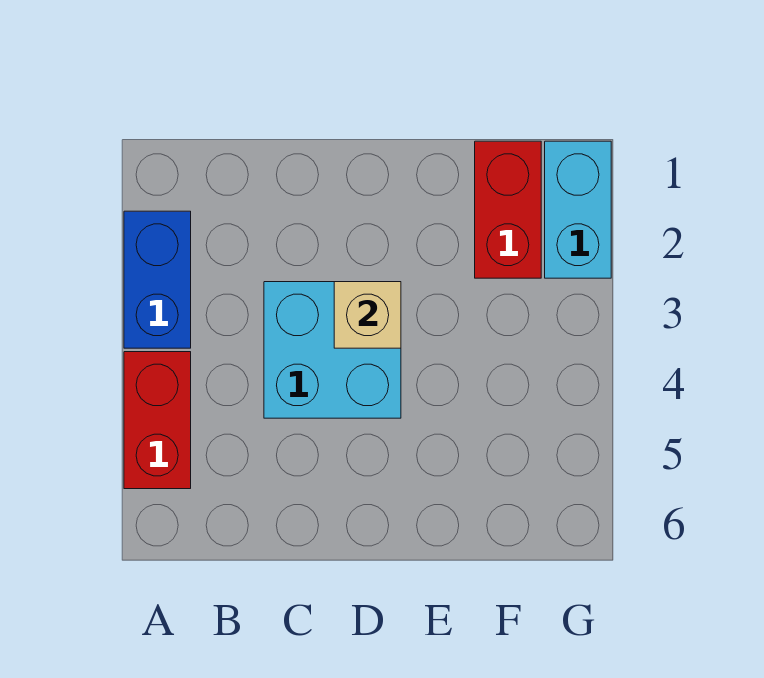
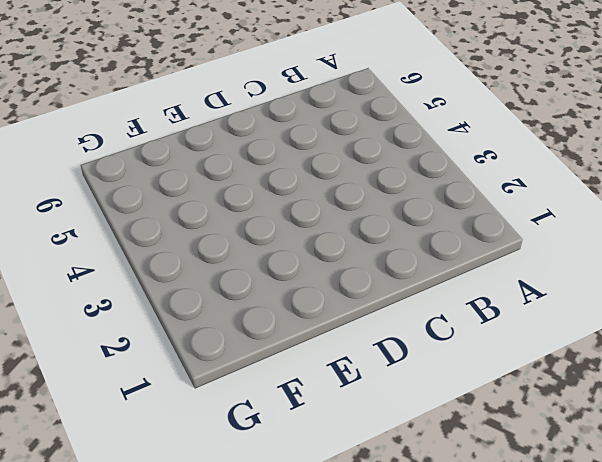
none -> blue brick A2:A3 level 1
none -> red brick A4:A5 level 1

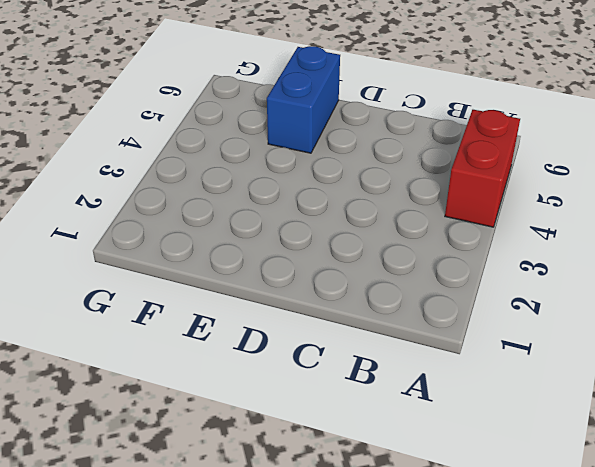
blue brick E5:E6 level 1 -> blue brick A2:A3 level 1
none -> cyan brick C3:D4 level 1
none -> red brick F1:F2 level 1

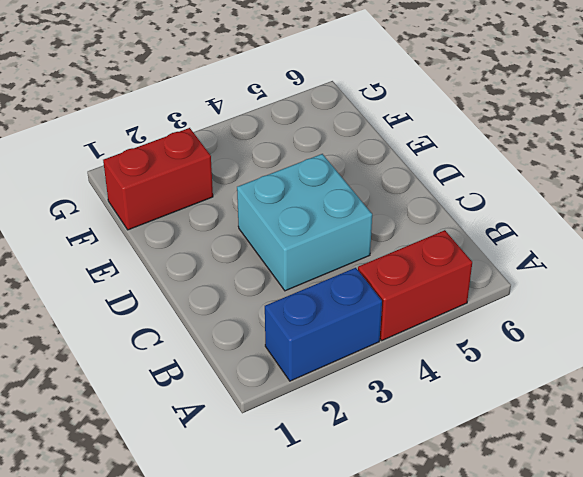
none -> cyan brick G1:G2 level 1
none -> tan brick D3 level 2

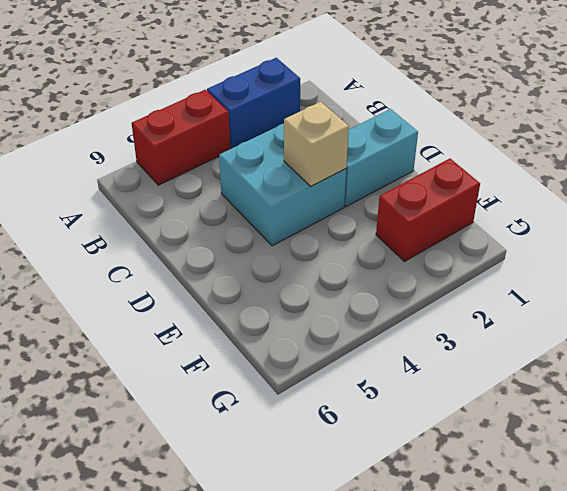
cyan brick D1:D2 level 1 -> cyan brick G1:G2 level 1

